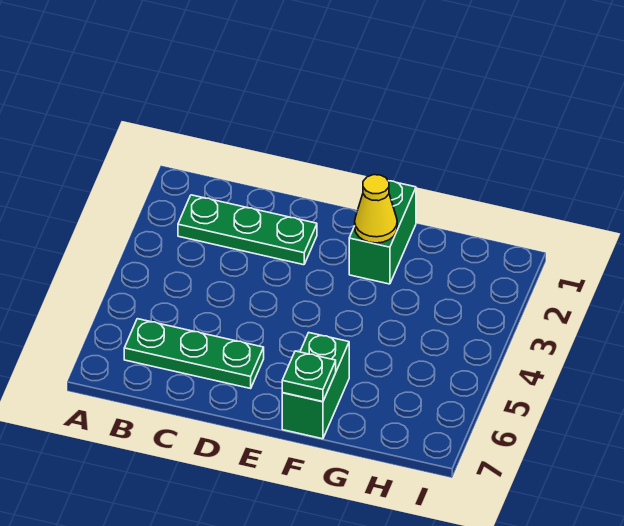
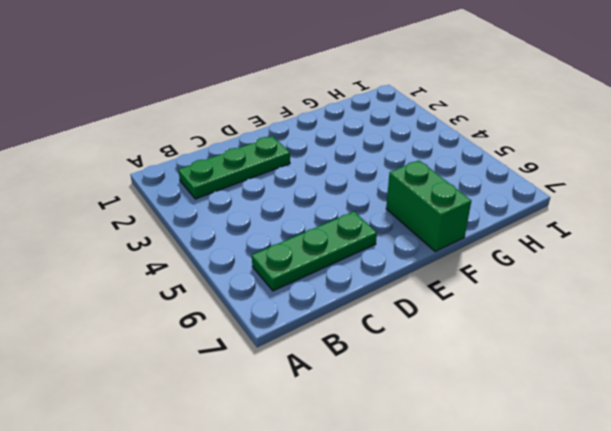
none -> green brick F1:F2 level 1
none -> yellow cone F2 level 2

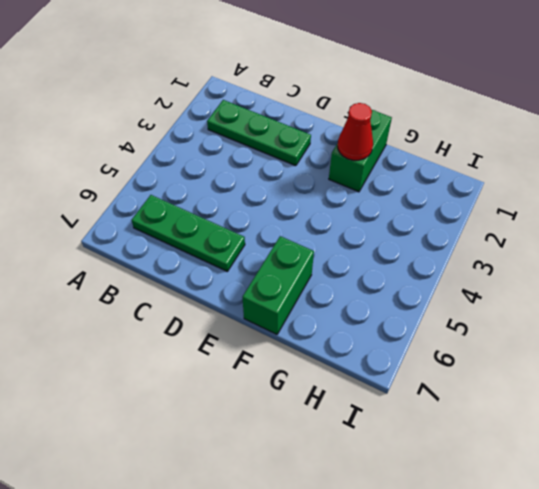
red cone F2 level 2 -> yellow cone F2 level 2
none -> green plate F7 level 2

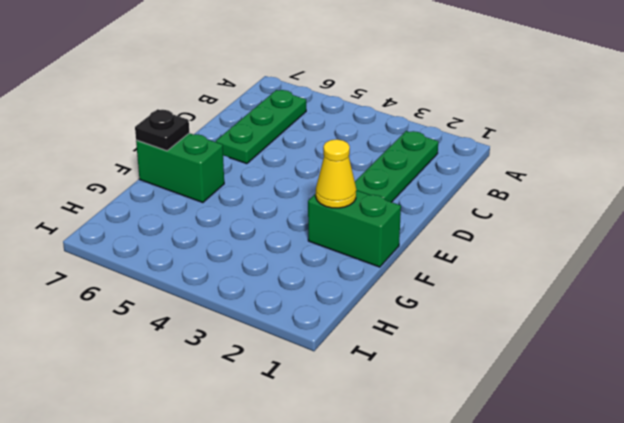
black plate F7 level 2 -> green plate F7 level 2

